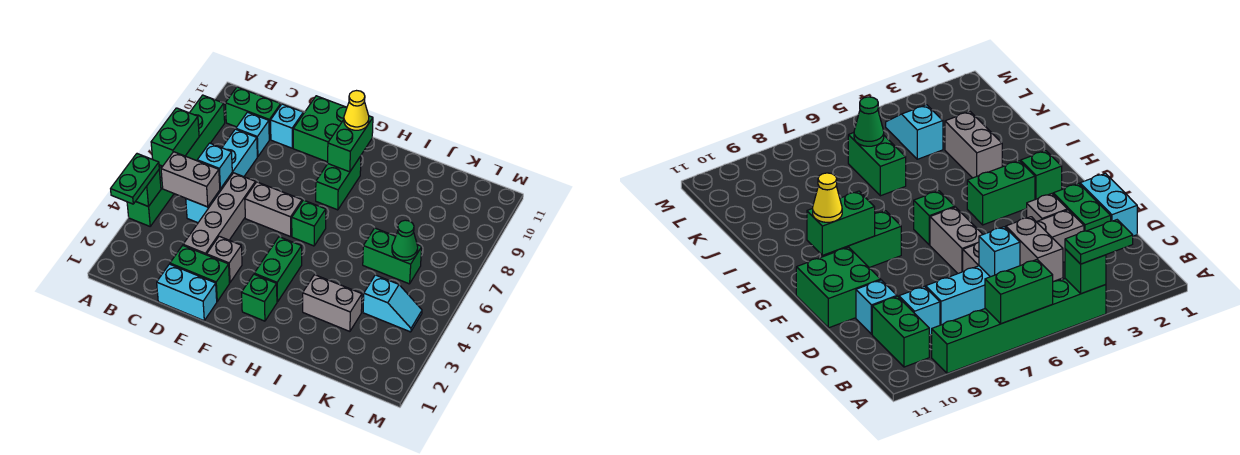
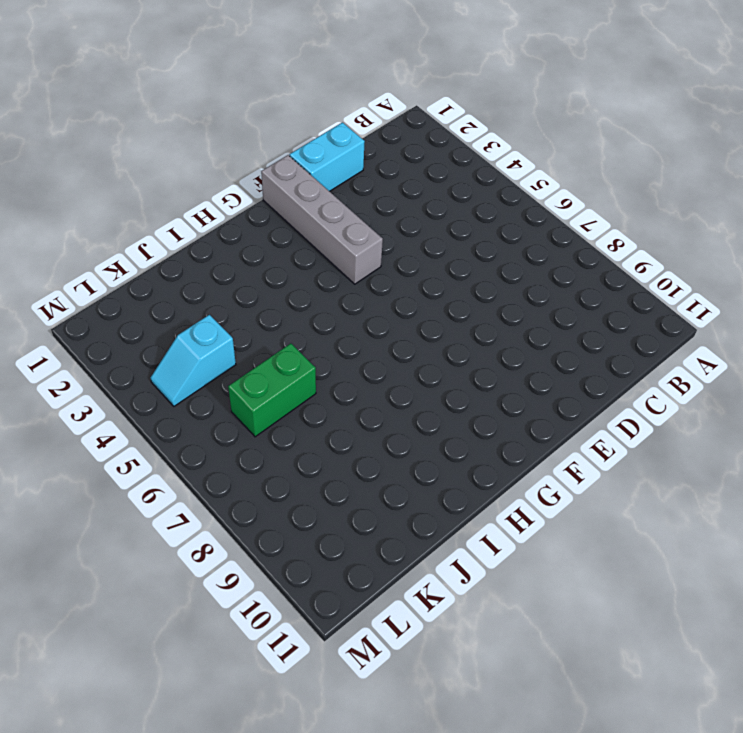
grey brick F1:F4 level 1 -> grey brick D3:D6 level 1
none -> green brick A4:A9 level 1
none -> green brick B10:C10 level 1
none -> cyan brick C5:C8 level 1

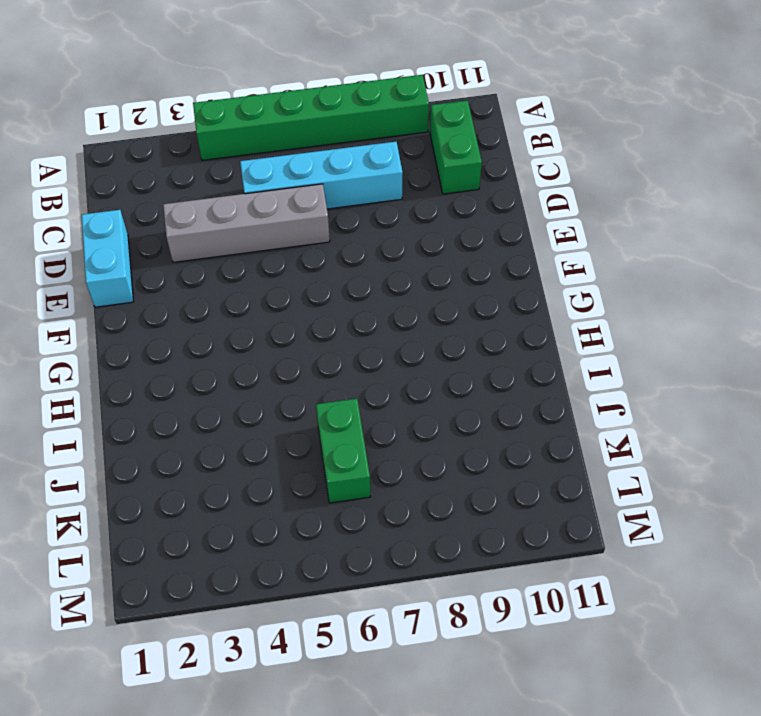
none -> cyan brick C9 level 1
none -> green brick D2:E2 level 1
none -> cyan brick D10 level 1

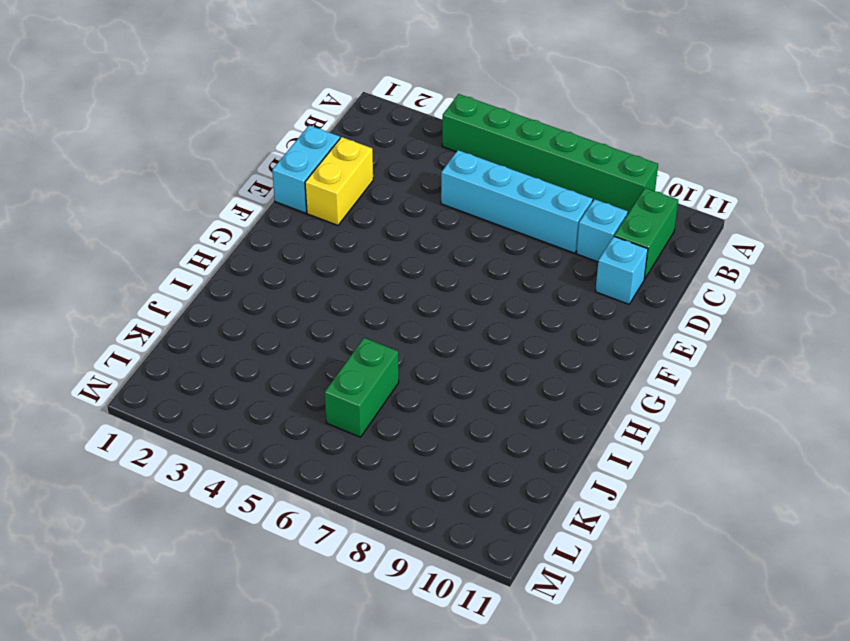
yellow brick D2:E2 level 1 -> green brick D2:E2 level 1
none -> grey brick D3:D6 level 1
none -> grey brick E3 level 1
none -> grey brick E6:F6 level 1

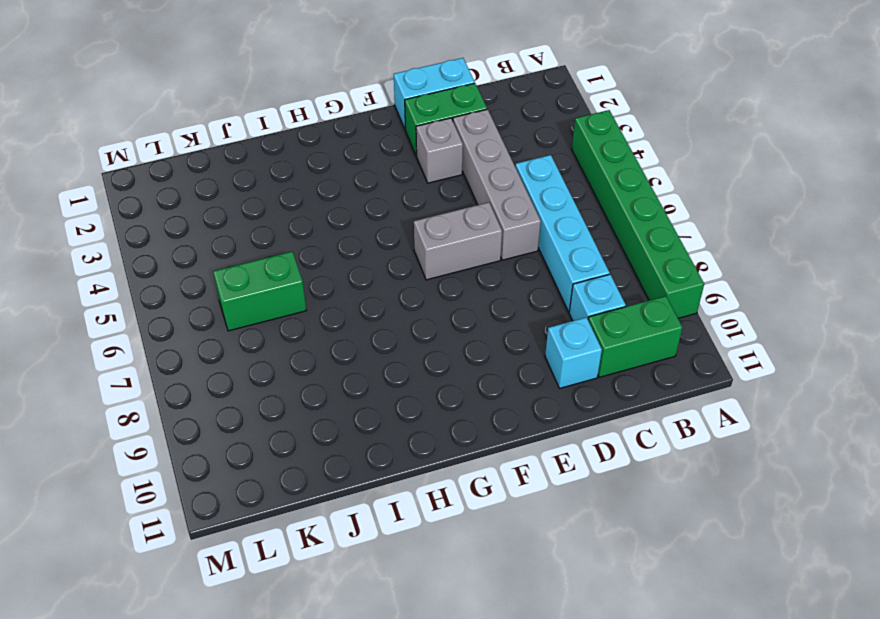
none -> green brick E10:F11 level 1
none -> green brick G2 level 1
none -> green brick G3:G4 level 1

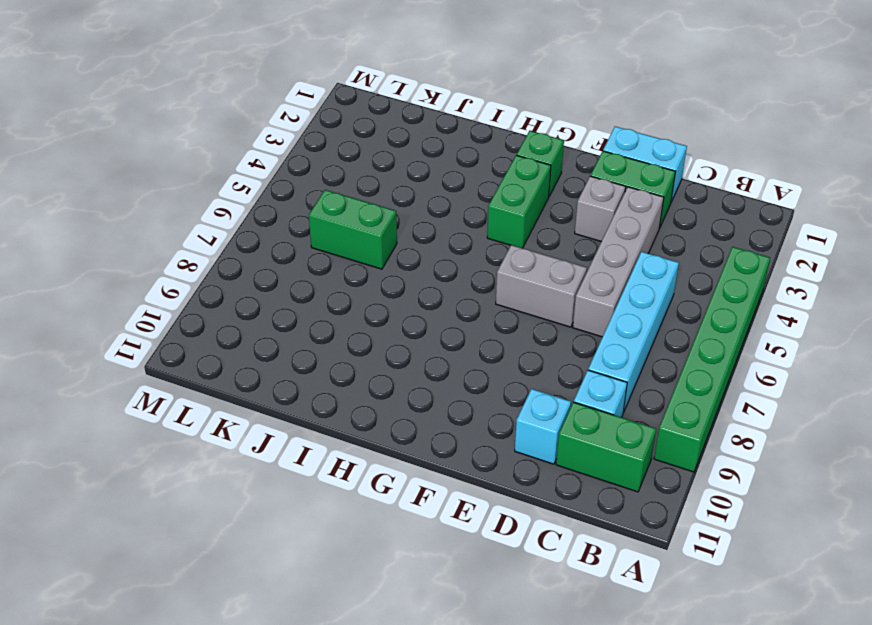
none -> green brick E10:F11 level 1
none -> green brick G6 level 1
none -> green brick G8:G9 level 1

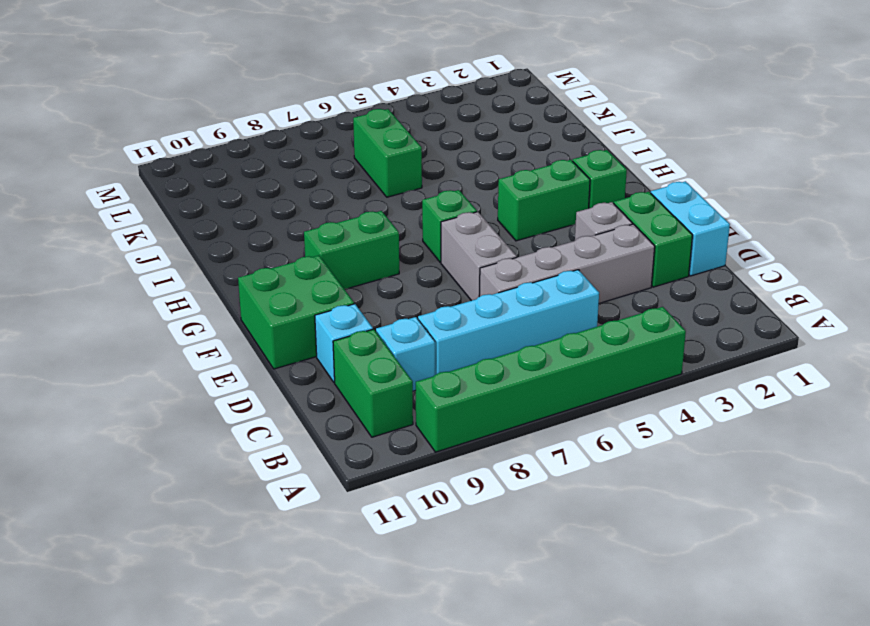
none -> grey brick I3:J3 level 1
none -> cyan slope K4:L4 level 1 top K
none -> green brick A4 level 2

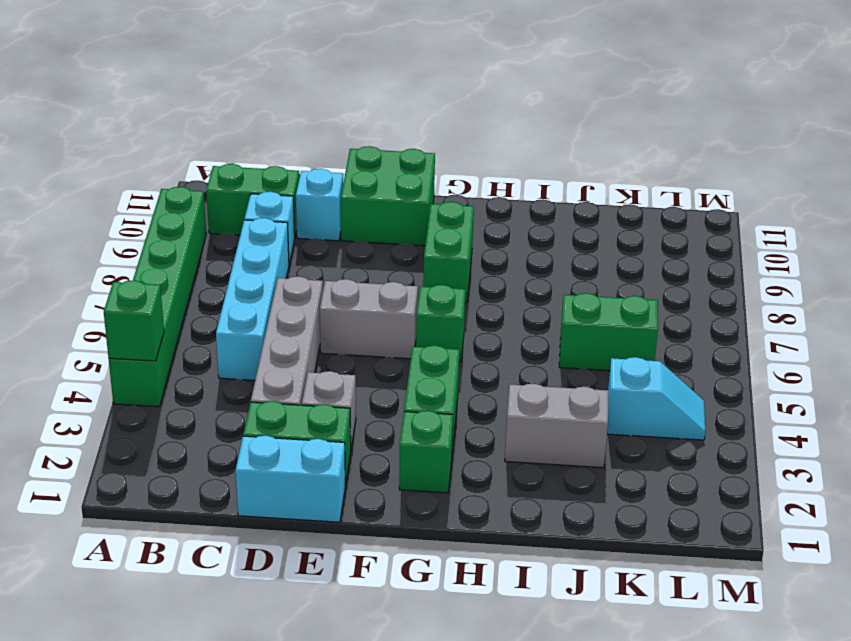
none -> green brick A6:A7 level 2
none -> grey brick B5:C5 level 2
none -> cyan brick C6 level 2

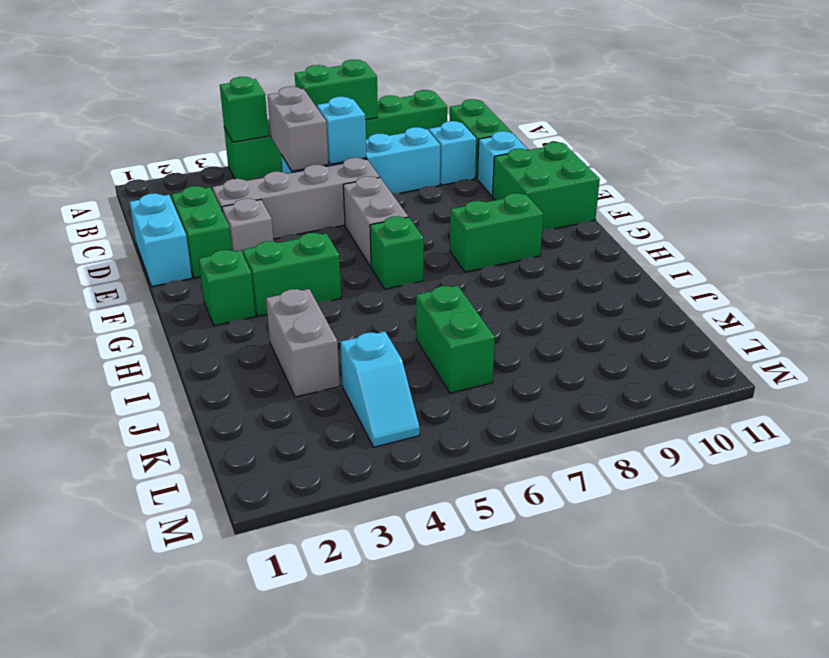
none -> green brick G9:G10 level 2
none -> green cone K6 level 2
none -> green plate A3:A4 level 3

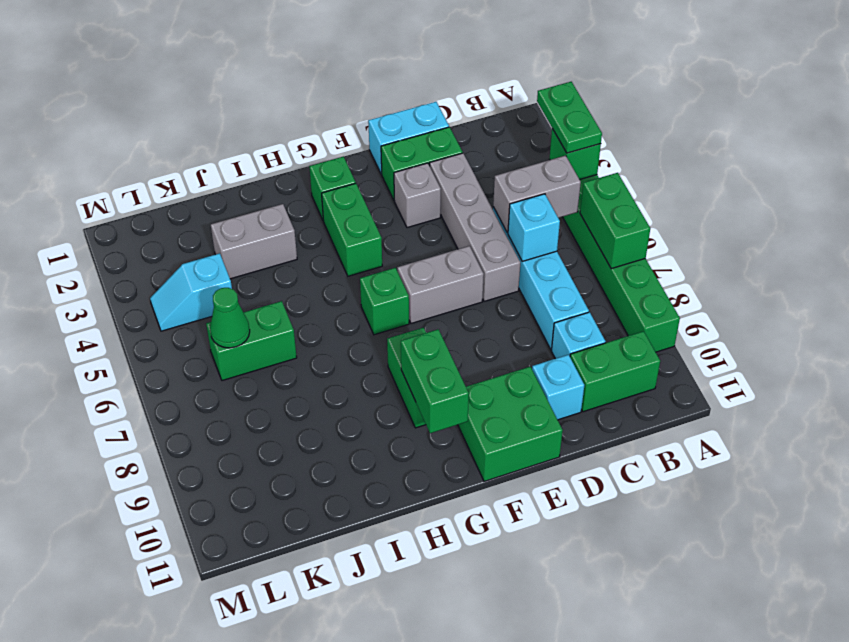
none -> yellow cone G10 level 3

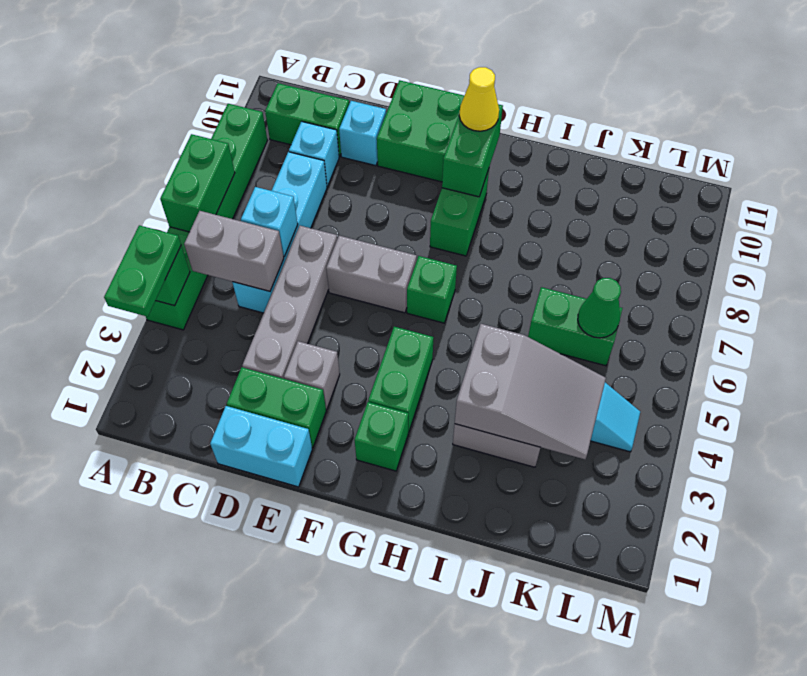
grey slope I3:K4 level 2 top I -> none

